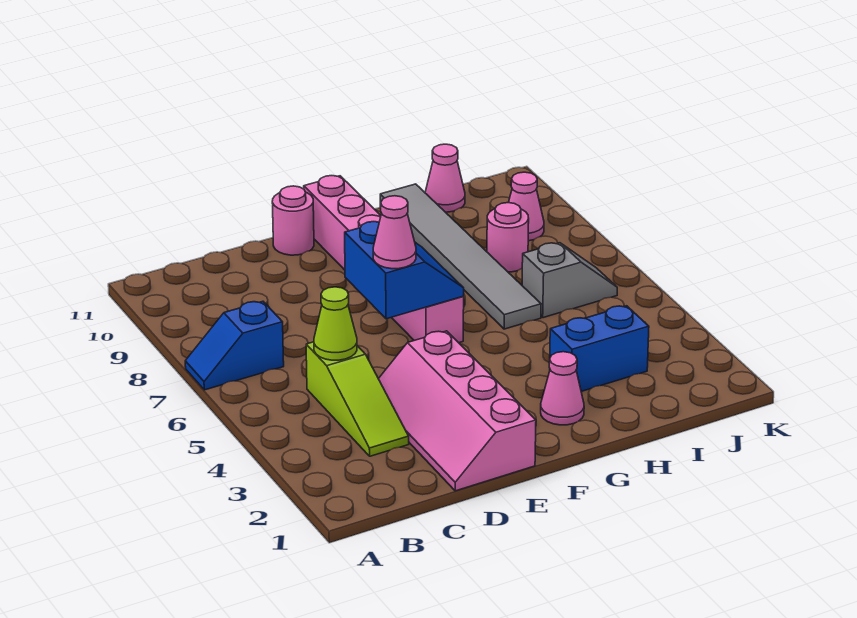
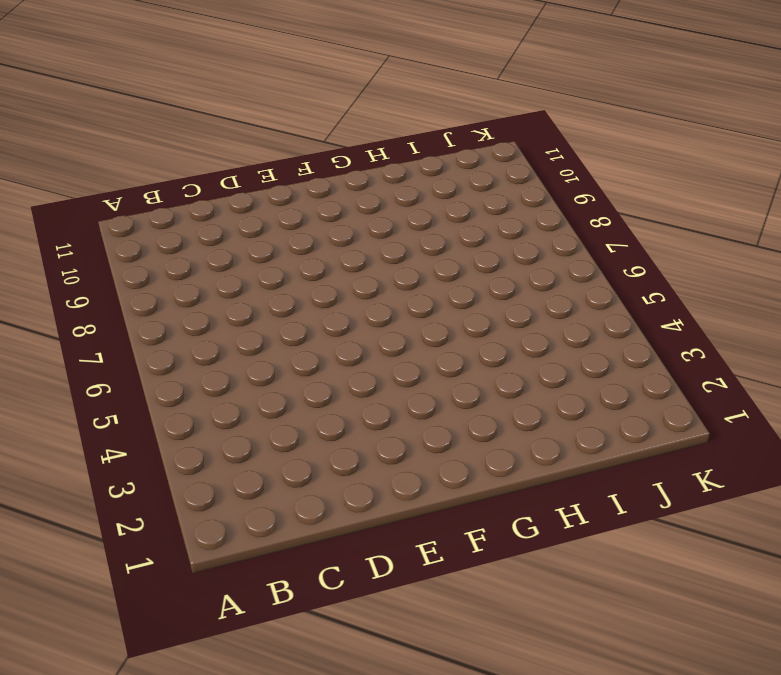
none -> blue slope A7:B7 level 1 top B
none -> lime slope C3:C5 level 1 top 5
none -> pink slope D1:E4 level 1 top E

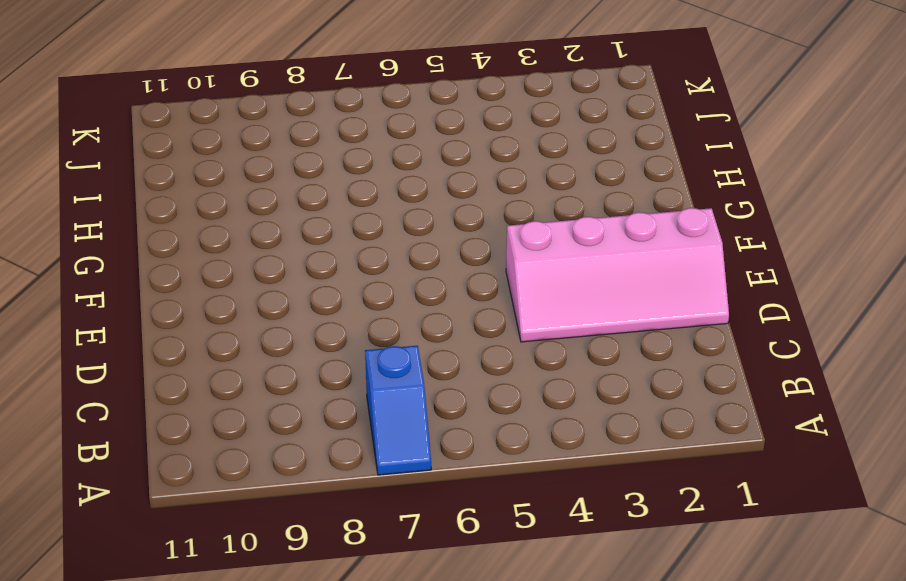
none -> lime slope C3:C5 level 1 top 5
none -> pink round brick E11 level 1
none -> pink brick F6:F11 level 1

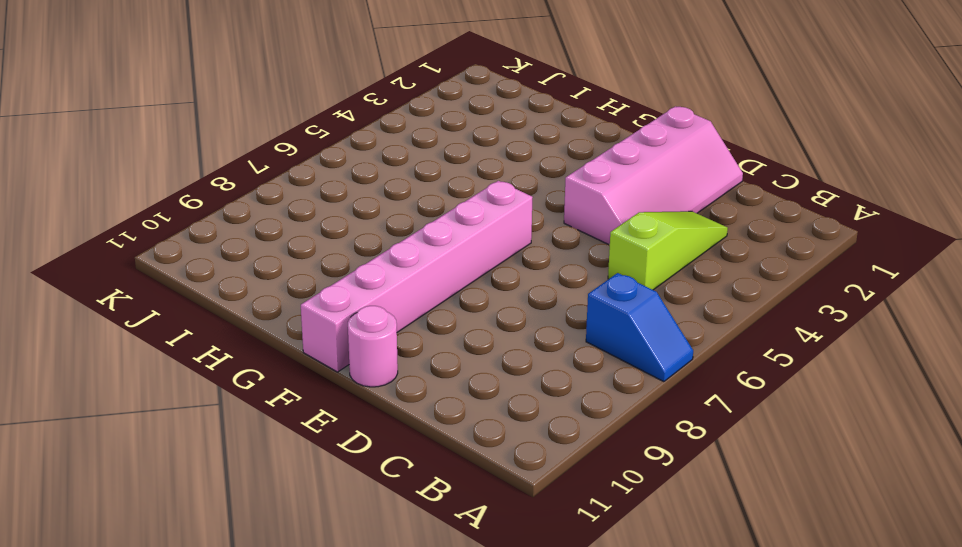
none -> pink cone G2 level 1
none -> blue brick H3:I3 level 1
none -> grey tile H6:H11 level 1

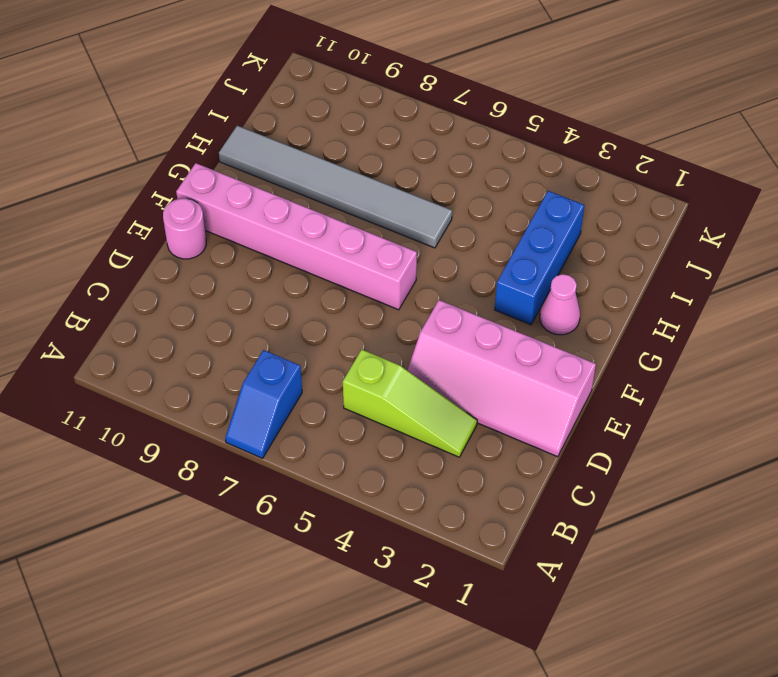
blue brick G3:I3 level 1 -> blue brick H3:I3 level 1
none -> grey slope I6:J6 level 1 top I
none -> pink round brick I8 level 1
none -> pink cone I11 level 1

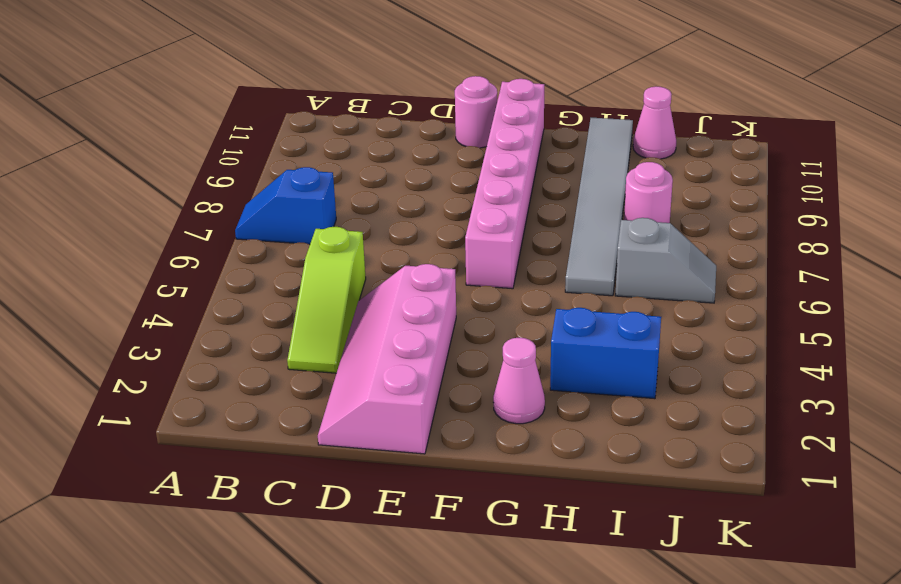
none -> pink cone J9 level 1
none -> lime cone C5 level 2
none -> blue slope E6:F7 level 2 top E

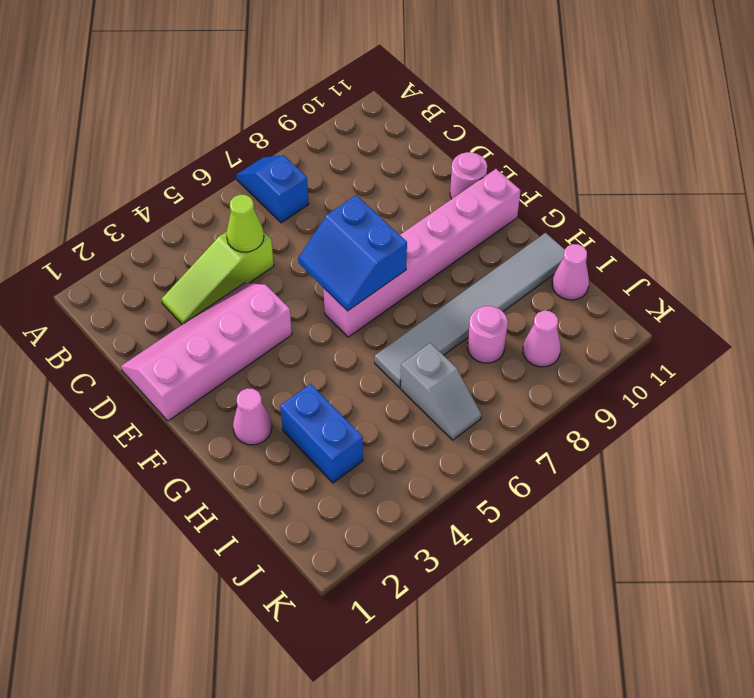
blue slope E6:F7 level 2 top 7 -> blue slope E6:F7 level 2 top E
none -> pink cone E6 level 3

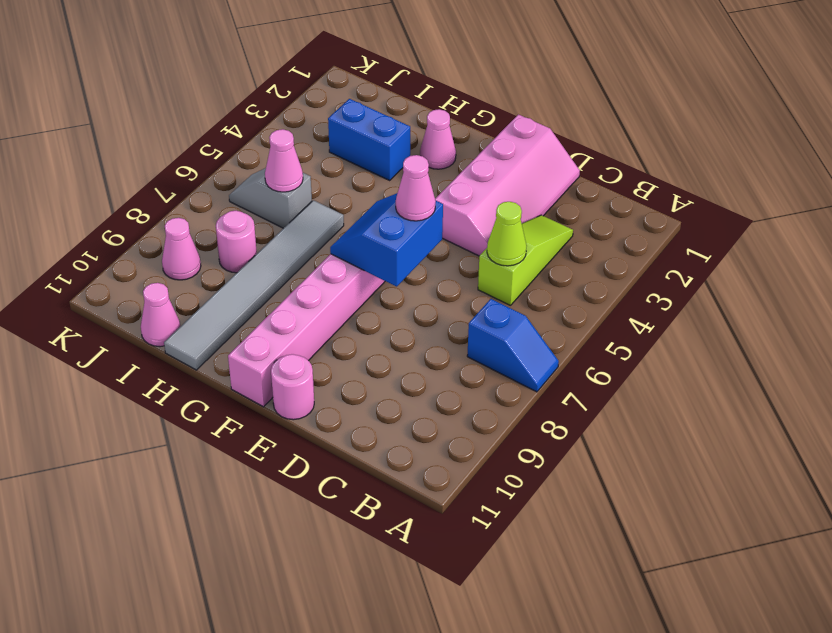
pink cone I6 level 2 -> none

